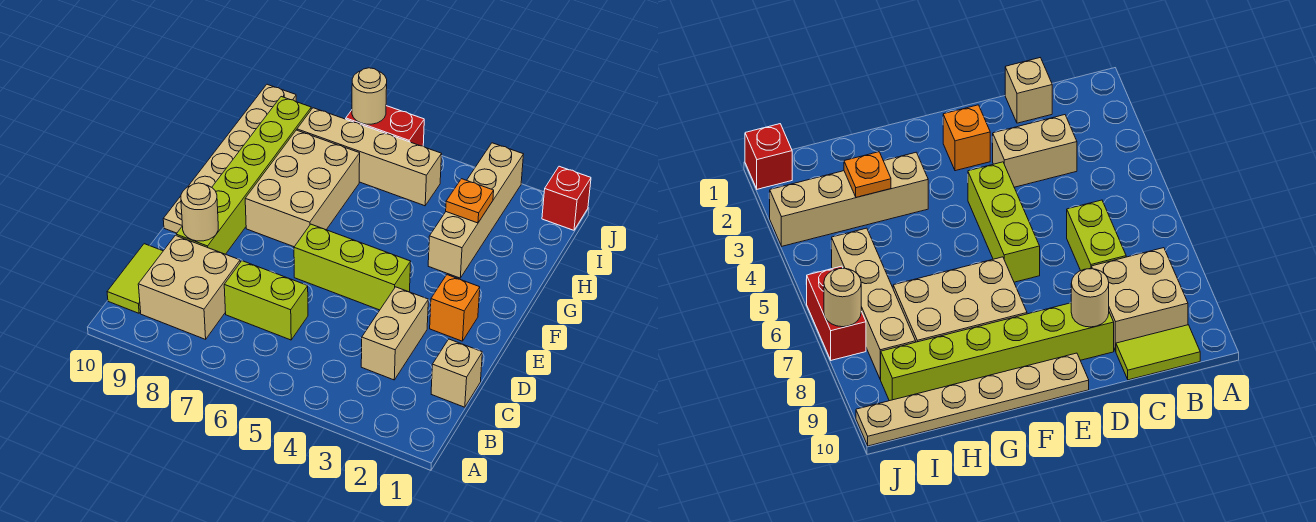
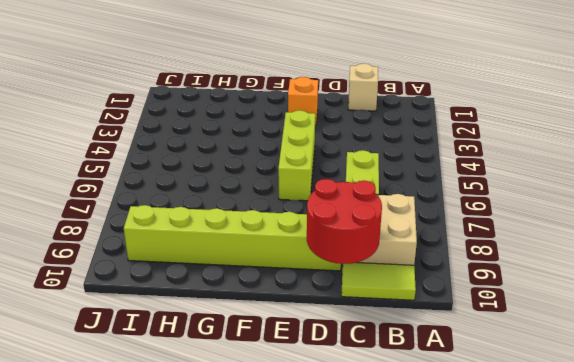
red round brick C9:D10 level 2 -> tan round brick D9 level 2
none -> tan brick C3:D3 level 1
none -> tan plate E10:J10 level 1
none -> tan brick F7:H8 level 1

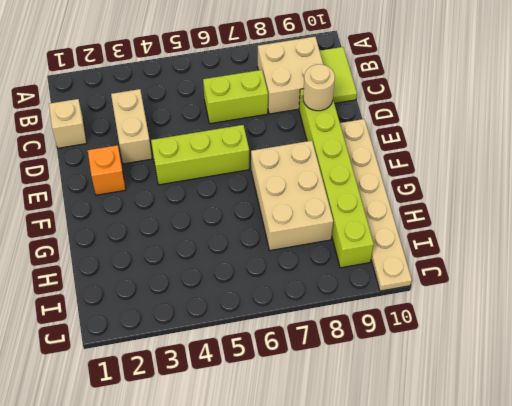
none -> tan brick G3:J3 level 1
none -> tan brick I5:I8 level 1
none -> red brick J1 level 1

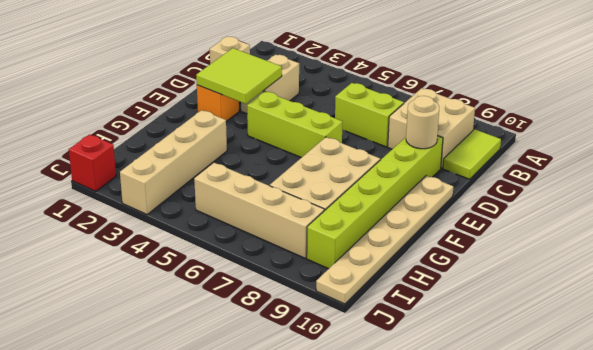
lime tile D2:E3 level 2 -> none
none -> red brick J6:J7 level 1
none -> orange plate H3 level 2
none -> tan round brick J7 level 2

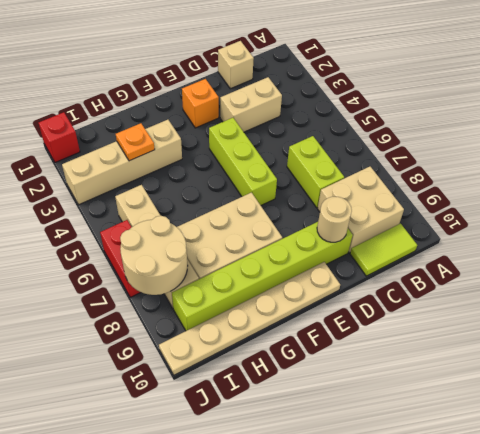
tan round brick I7:J8 level 2 -> tan round brick J7 level 2

